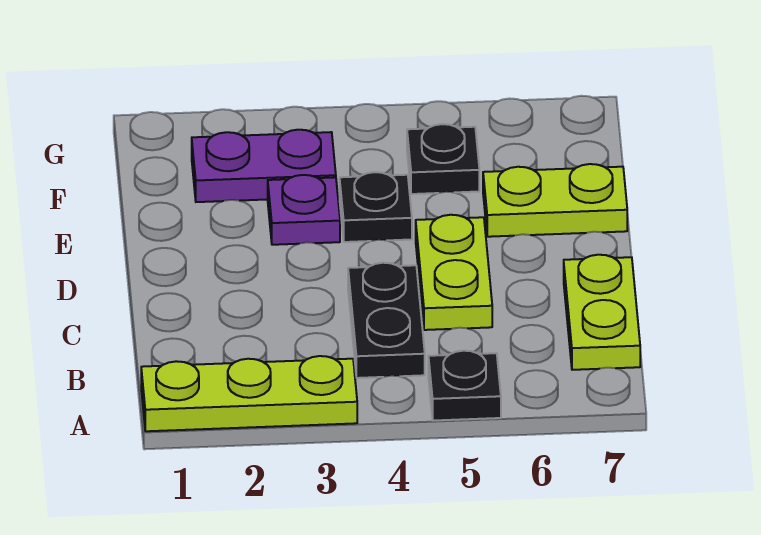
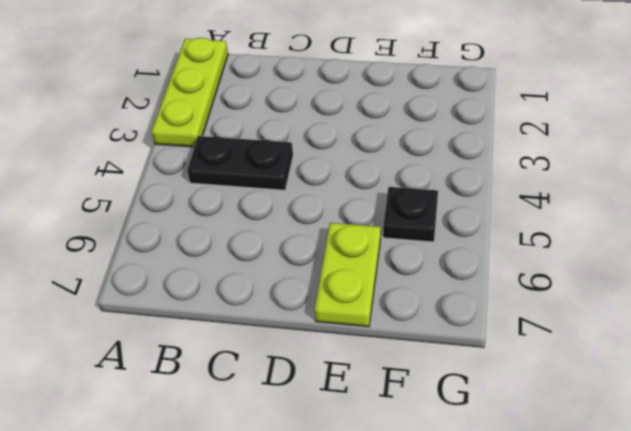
none -> black plate A5 level 1
none -> lime plate B7:C7 level 1

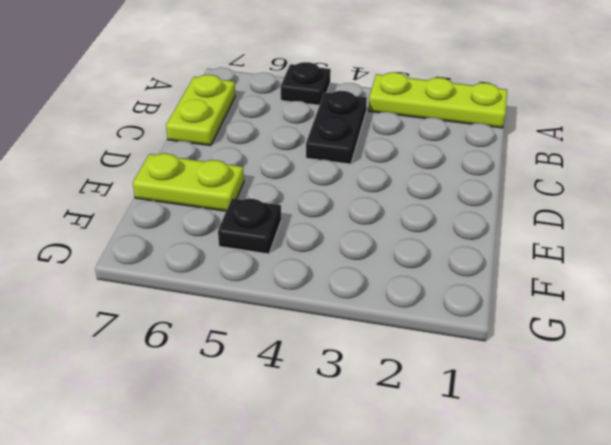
none -> lime plate C5:D5 level 1
none -> purple plate E3 level 1

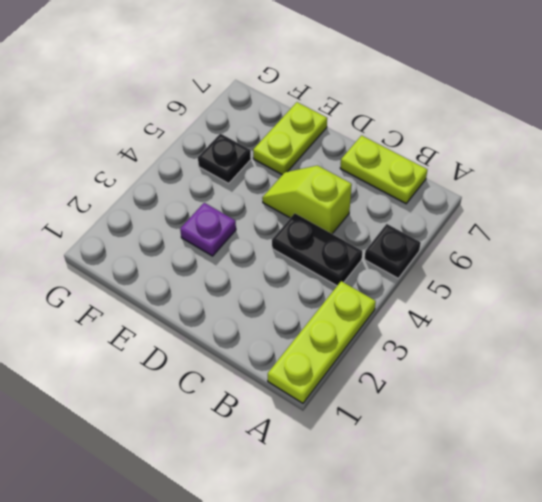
lime slope C5:D5 level 1 top C -> lime plate C5:D5 level 1
none -> black plate E4 level 1
none -> purple plate F2:F3 level 1

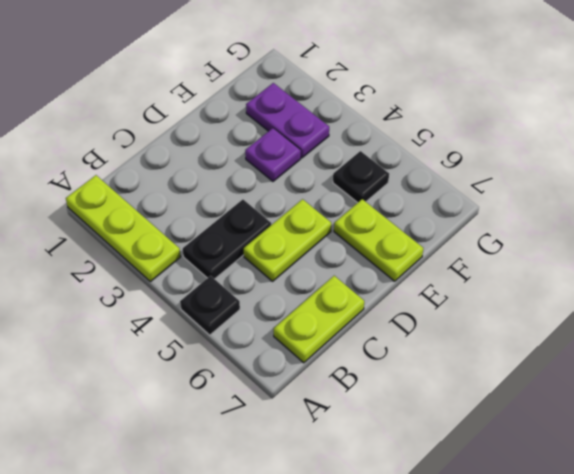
none -> black plate E4 level 1

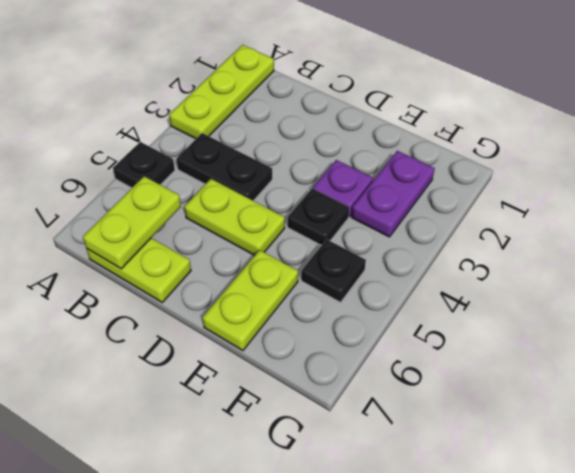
lime plate B6:B7 level 2 -> none

